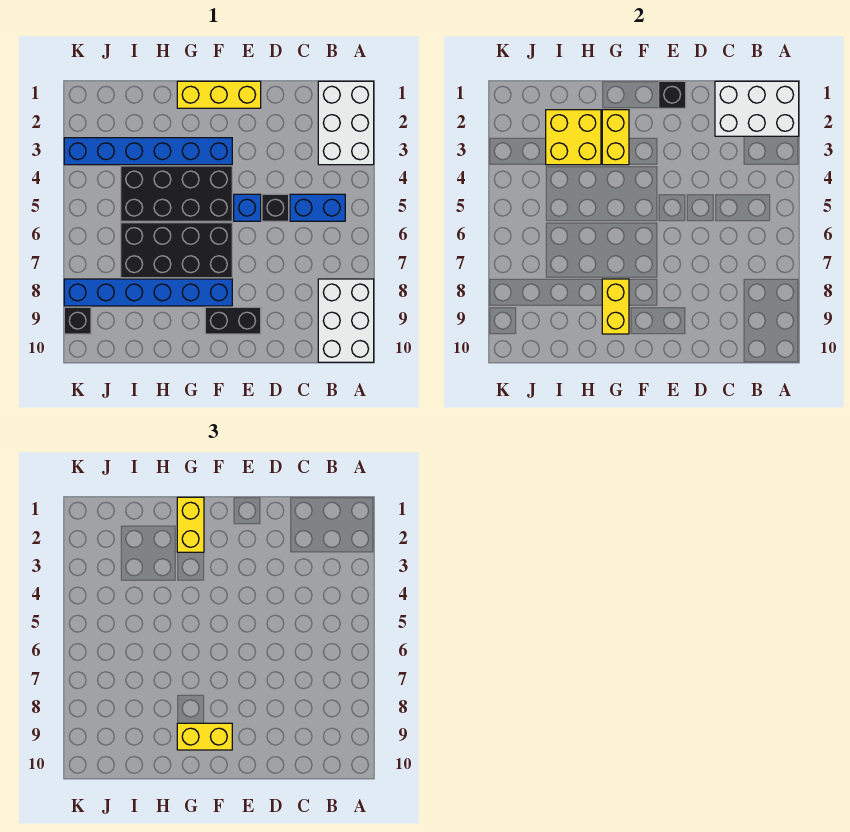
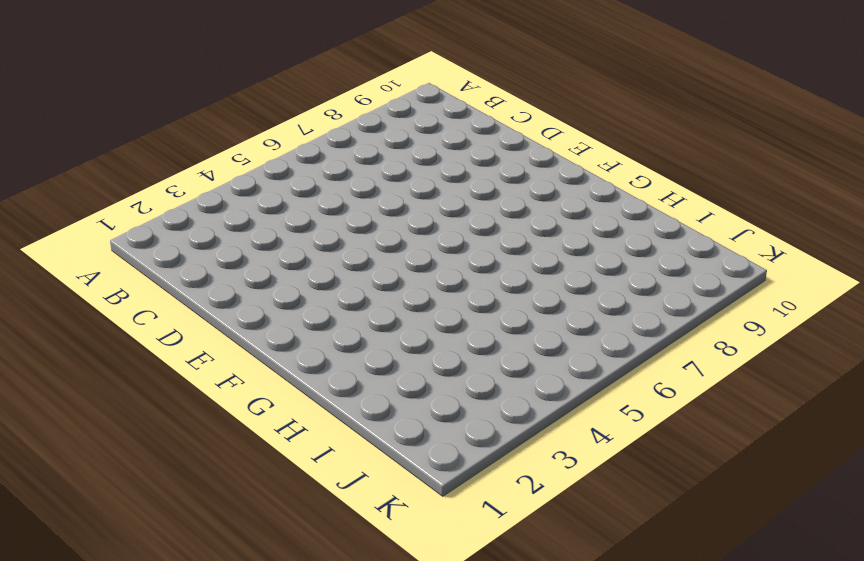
none -> white brick A1:B3 level 1
none -> white brick A8:B10 level 1
none -> blue brick B5:C5 level 1

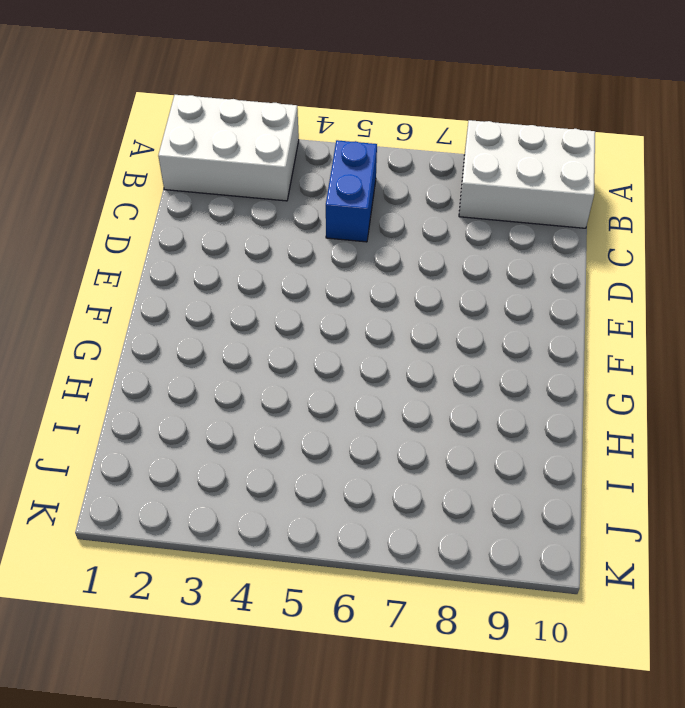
none -> black brick D5 level 1
none -> yellow brick E1:G1 level 1
none -> blue brick E5 level 1

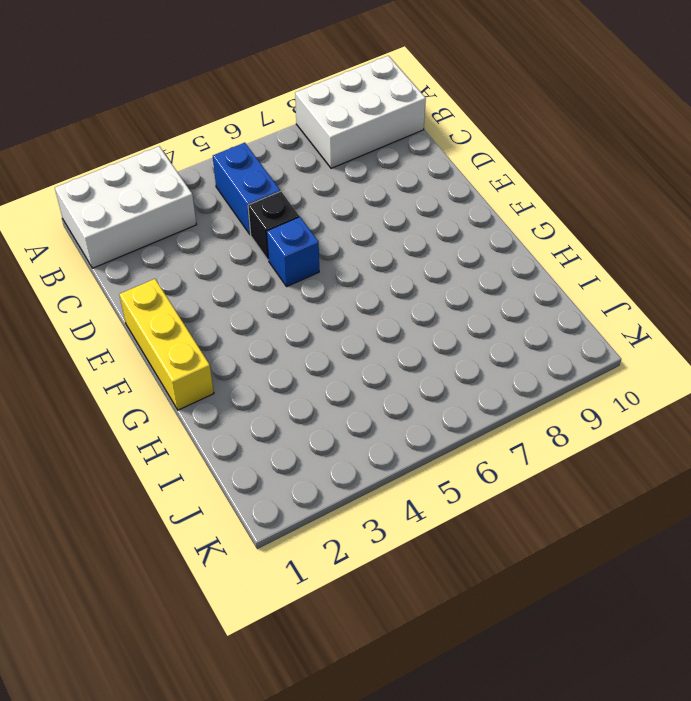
none -> black brick E9:F9 level 1
none -> blue brick F3:K3 level 1
none -> black brick F4:I5 level 1

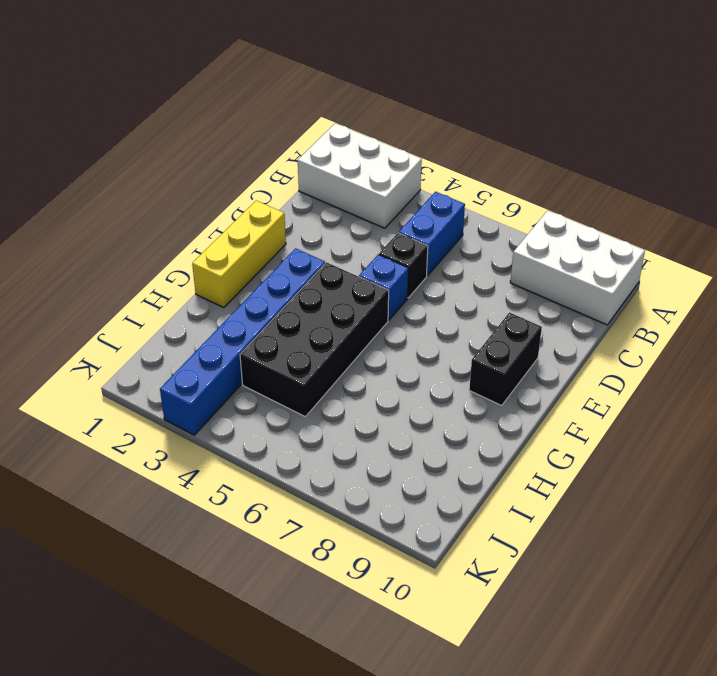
none -> black brick F6:I7 level 1
none -> blue brick F8:K8 level 1
none -> black brick K9 level 1

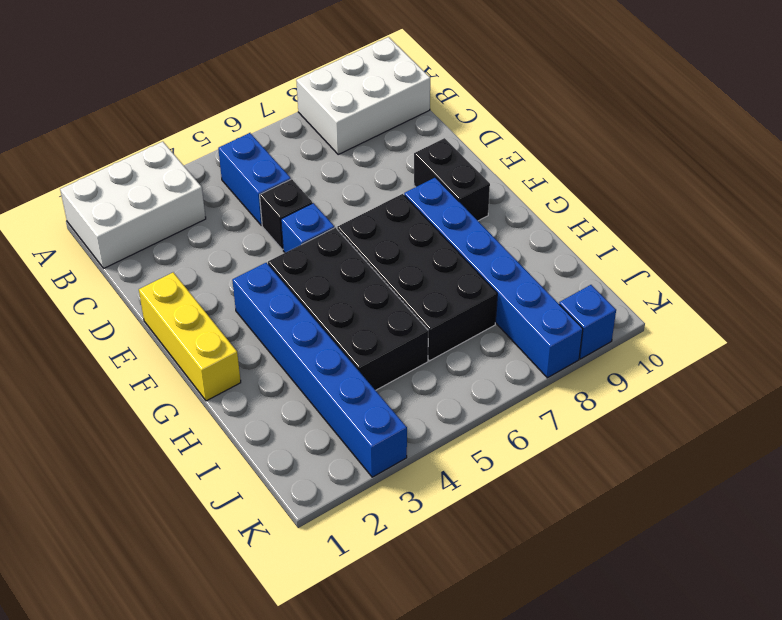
blue brick K9 level 1 -> black brick K9 level 1
none -> white brick A1:C2 level 2
none -> black brick E1 level 2
none -> yellow brick G2:G3 level 2

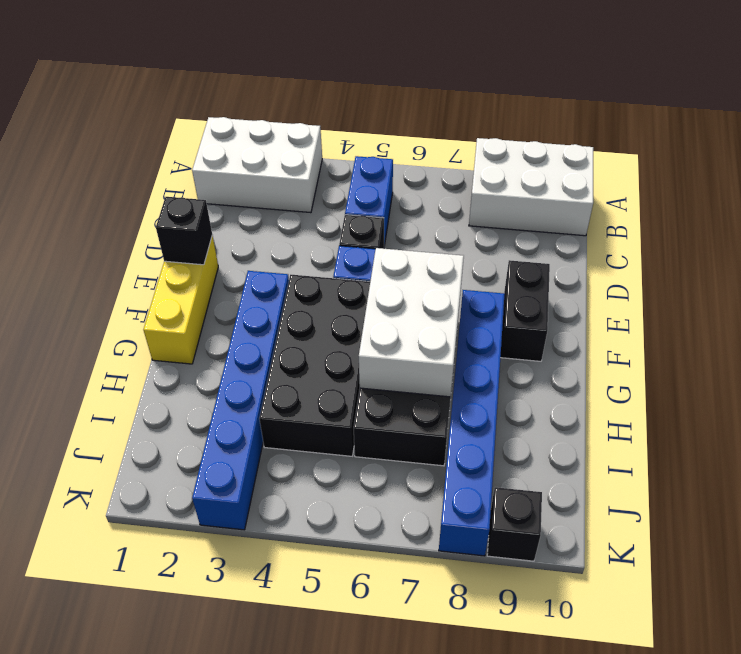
white brick F6:H7 level 2 -> white brick A1:C2 level 2
none -> yellow brick G2:G3 level 2
none -> yellow brick G8:G9 level 2
none -> yellow brick H2:I3 level 2

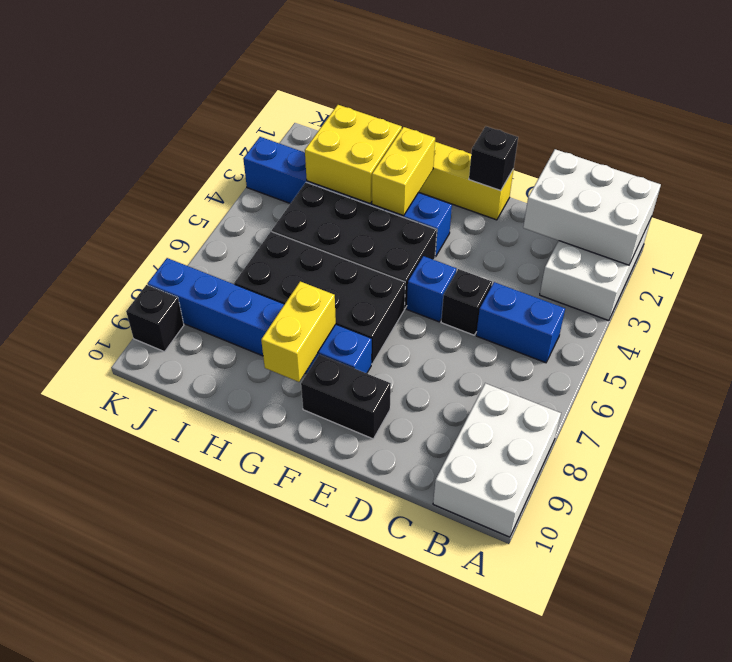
none -> yellow brick F9:G9 level 3
none -> yellow brick G1:G2 level 3

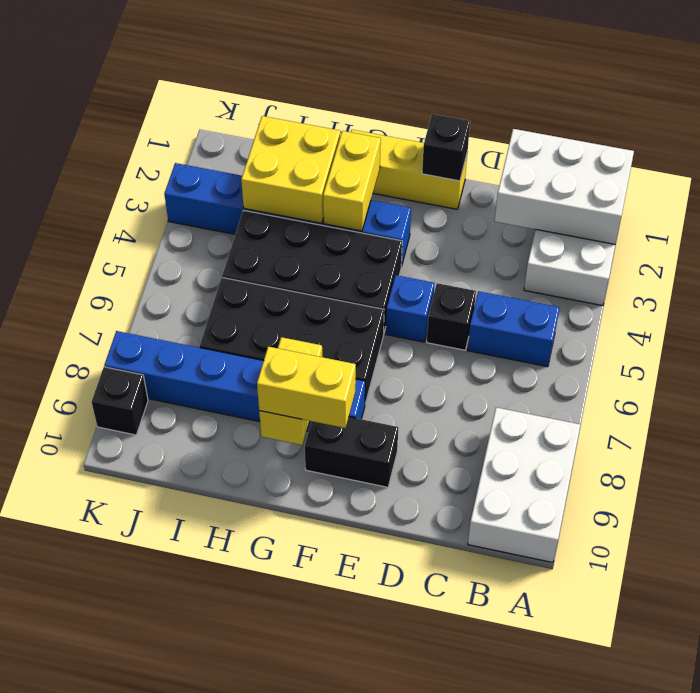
none -> yellow brick G1:G2 level 3

